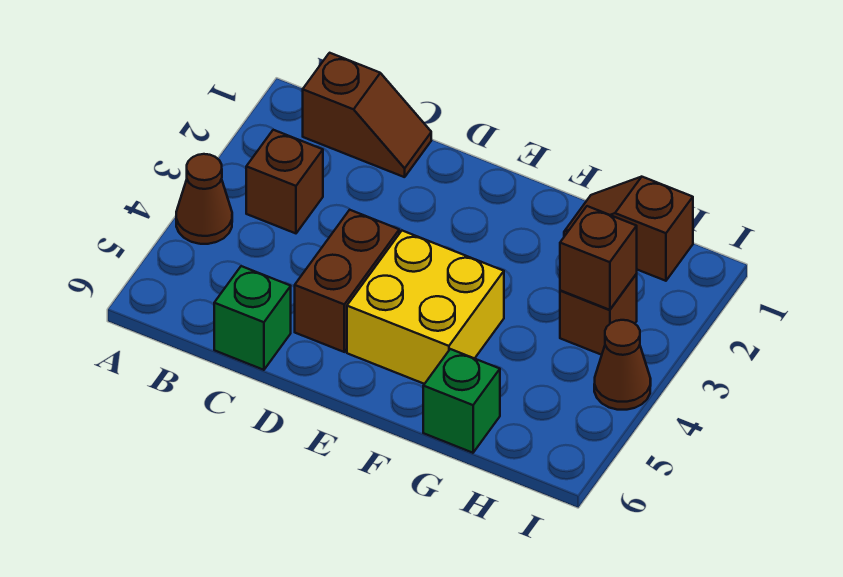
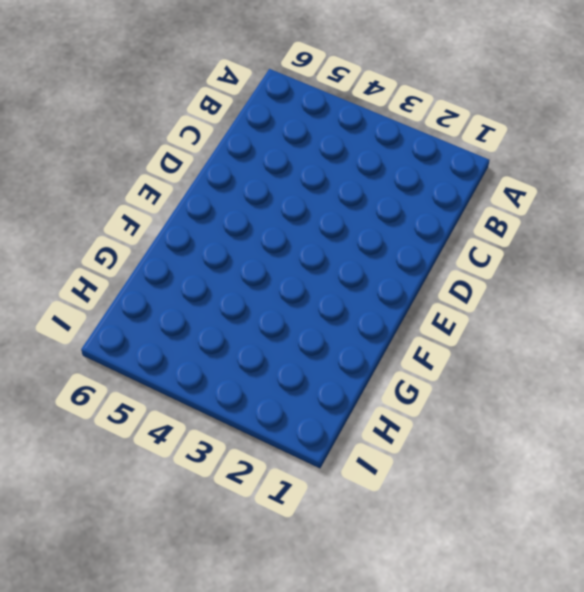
none -> brown cone A4 level 1
none -> brown slope B1:C1 level 1 top B

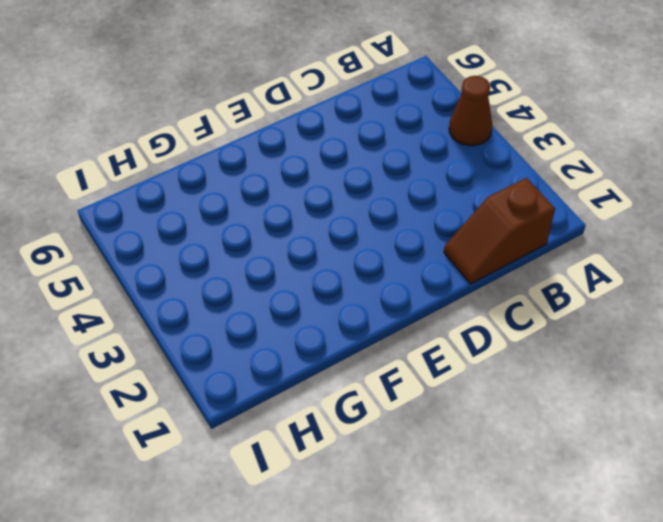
none -> brown brick B3 level 1
none -> green brick C6 level 1

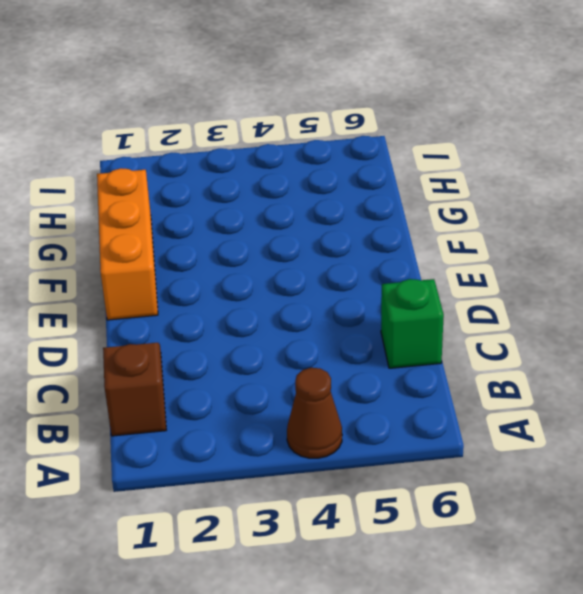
orange brick E1:G1 level 1 -> brown slope G1:H1 level 1 top H
none -> brown brick B3 level 1
none -> brown brick D4:D5 level 1

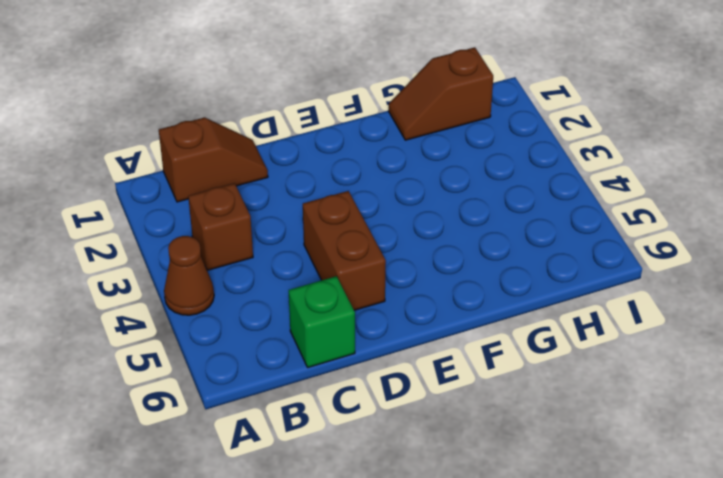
none -> yellow brick E4:F5 level 1
none -> green brick G6 level 1

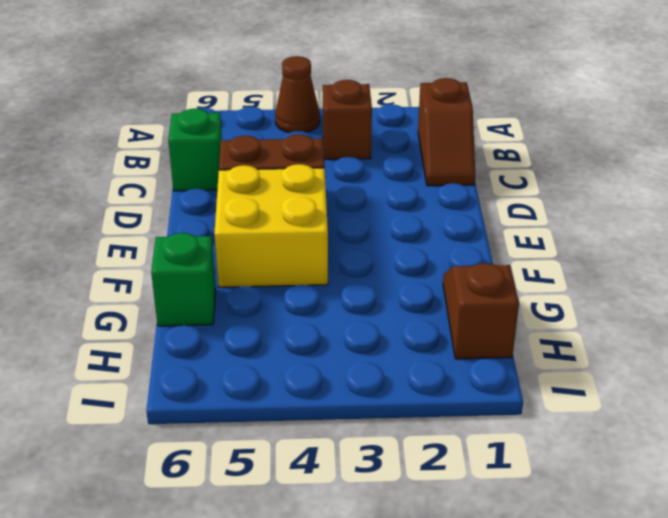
none -> brown brick H3 level 1
none -> brown cone I4 level 1

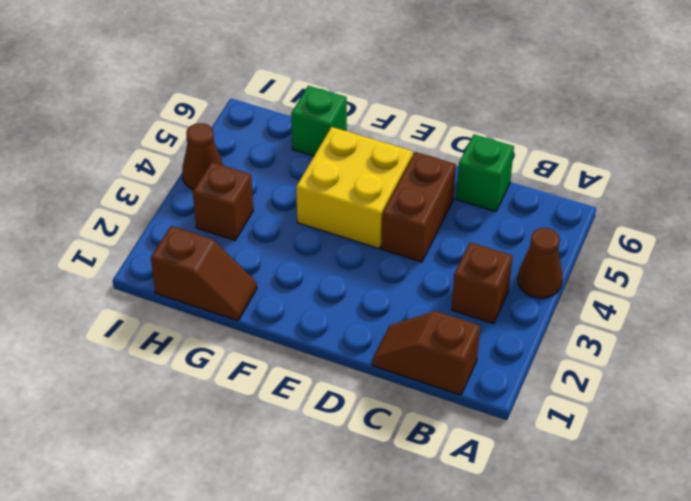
none -> brown brick H3 level 2

